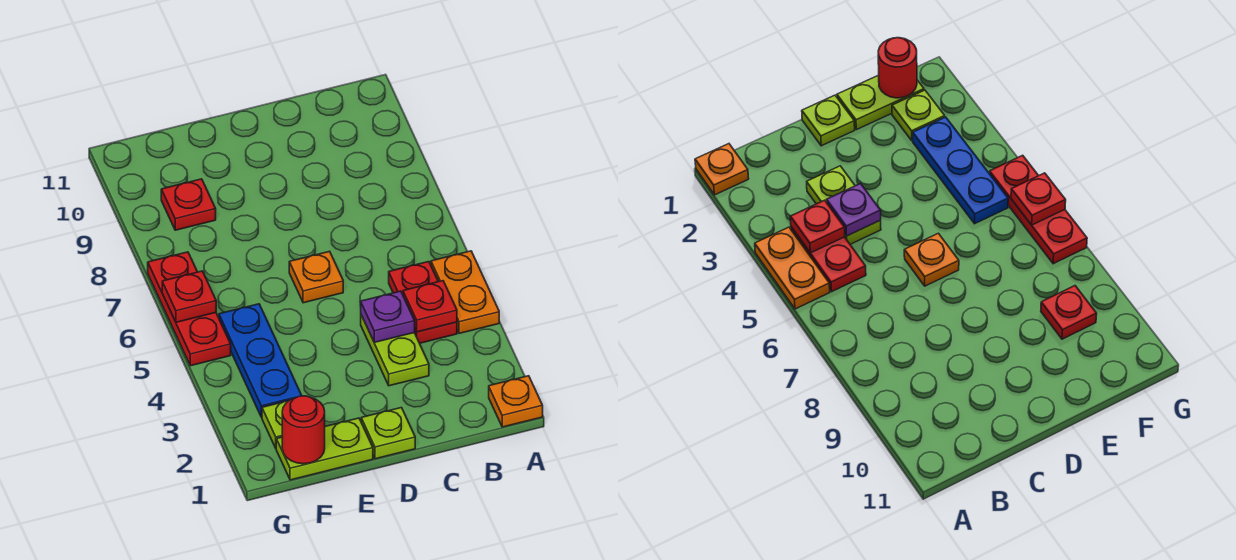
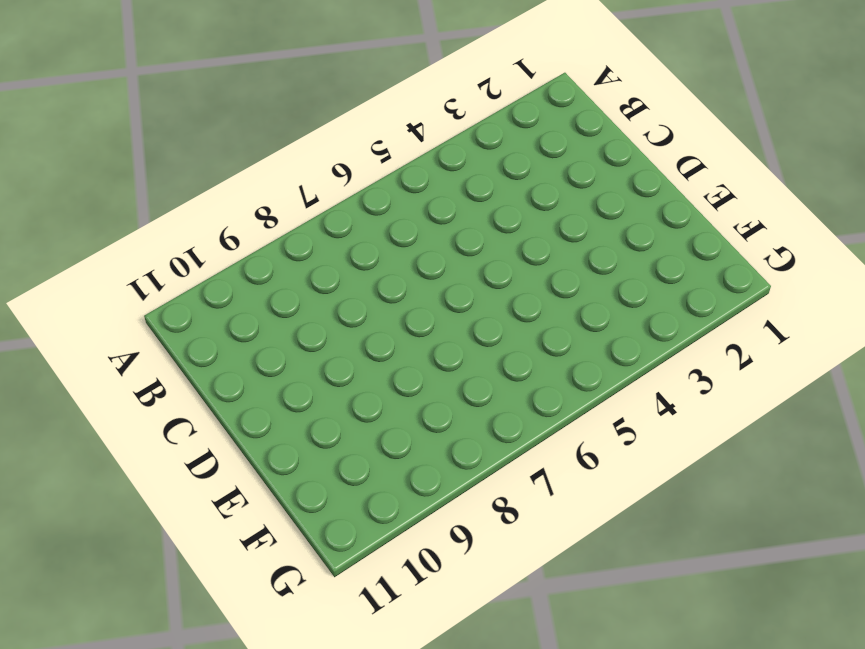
none -> orange plate A1 level 1
none -> orange plate A4:A5 level 1
none -> red plate B4:B5 level 1

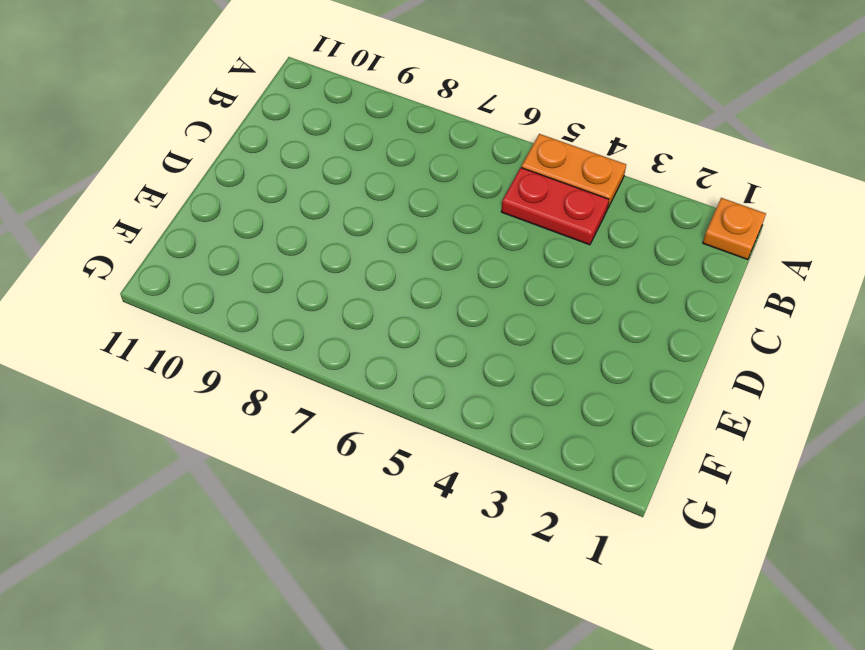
none -> lime plate C3:C4 level 1
none -> lime plate D1 level 1
none -> orange plate D6 level 1

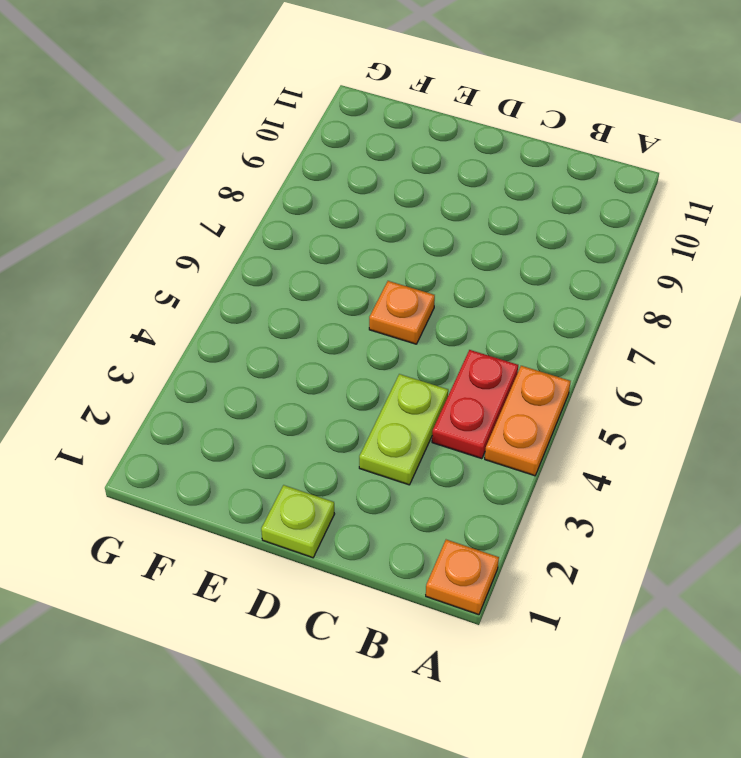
none -> lime plate E1:F1 level 1
none -> lime plate F2 level 1
none -> blue plate F3:F5 level 1

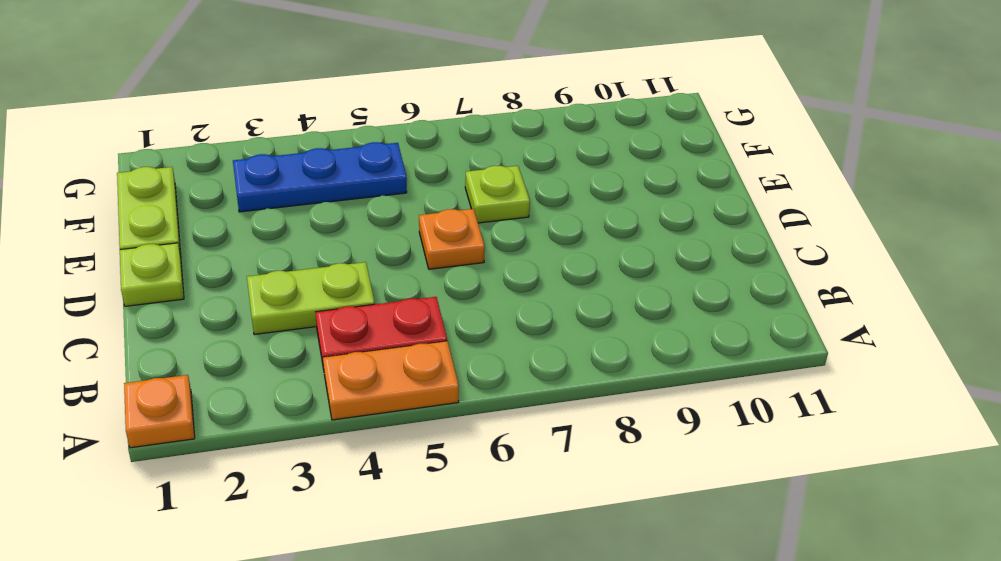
lime plate E7 level 1 -> lime plate F2 level 1
none -> red plate F9 level 1
none -> red plate G5:G7 level 1
none -> red plate B4 level 2

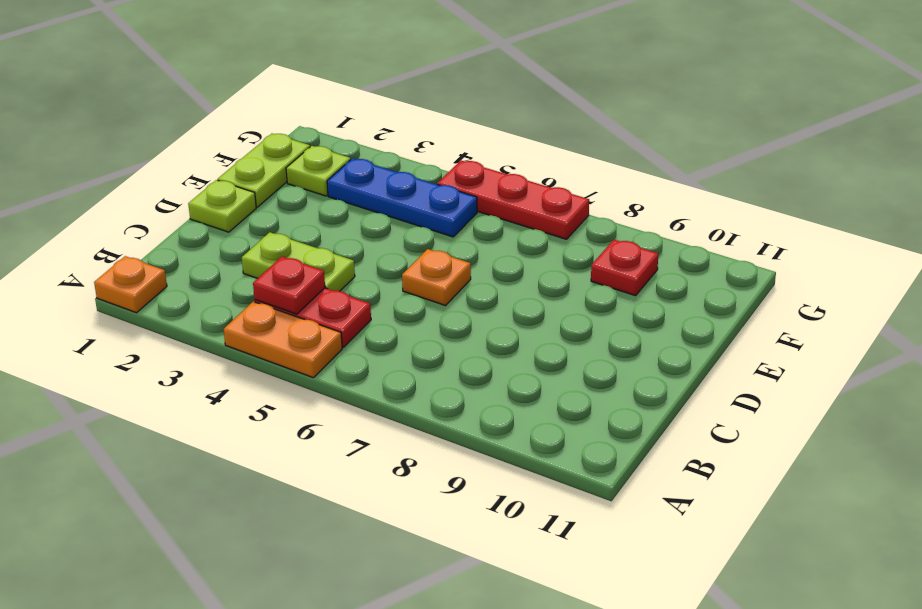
none -> purple plate C4 level 2
none -> red round brick F1 level 2
none -> red plate G6 level 2

